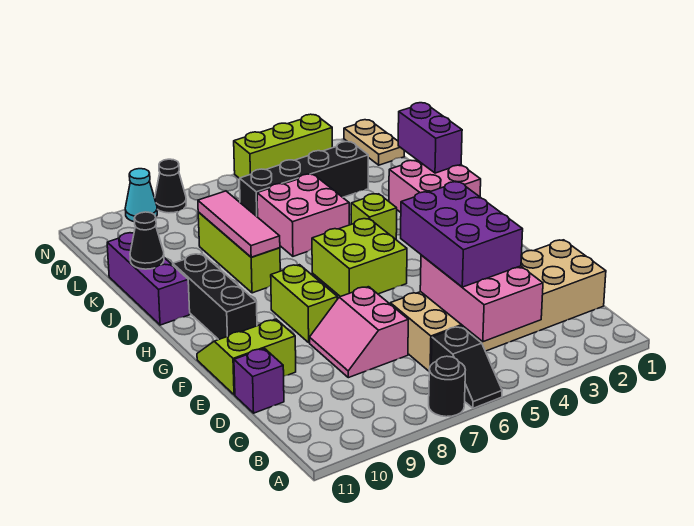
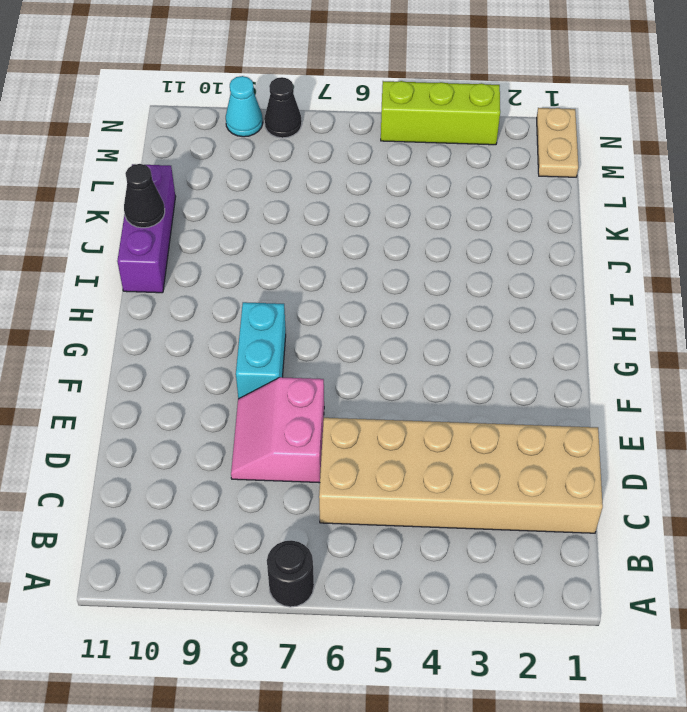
cyan brick F8:G8 level 1 -> lime brick F8:G8 level 1
none -> black slope A6:B6 level 1 top B
none -> purple brick D11 level 1
none -> lime slope E10:F11 level 1 top E

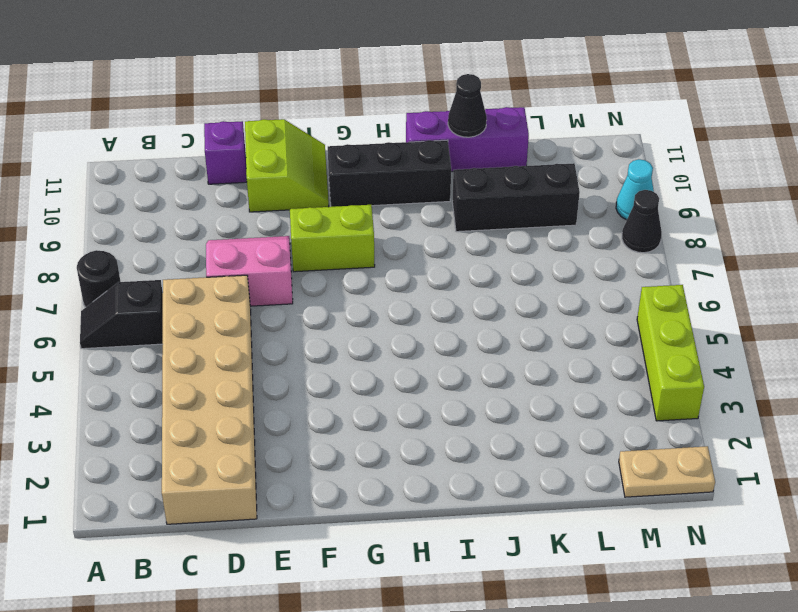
black brick J9:L9 level 1 -> none
none -> lime brick G5:H6 level 1
none -> pink brick I1:J2 level 1
none -> lime brick I4 level 1

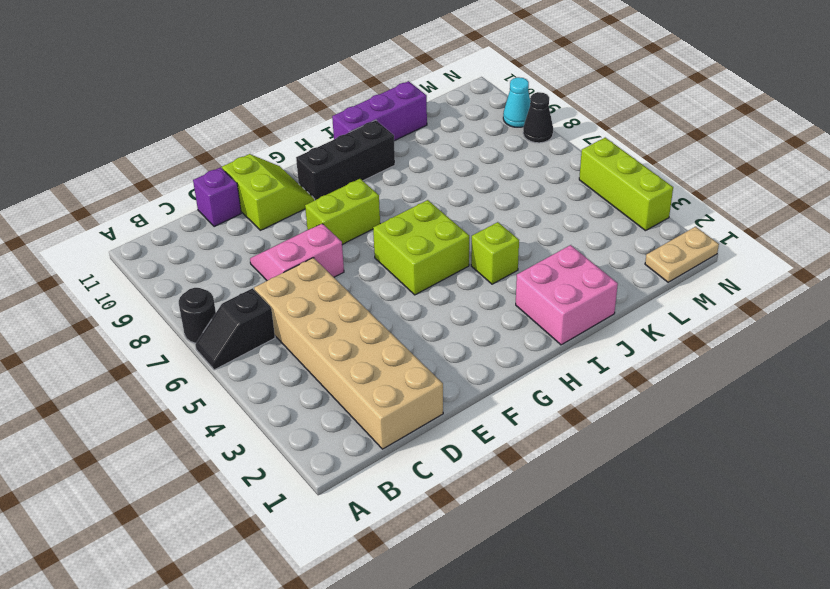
none -> lime brick I8:K8 level 1
none -> pink brick J5:K6 level 1
none -> black brick L3:L6 level 1

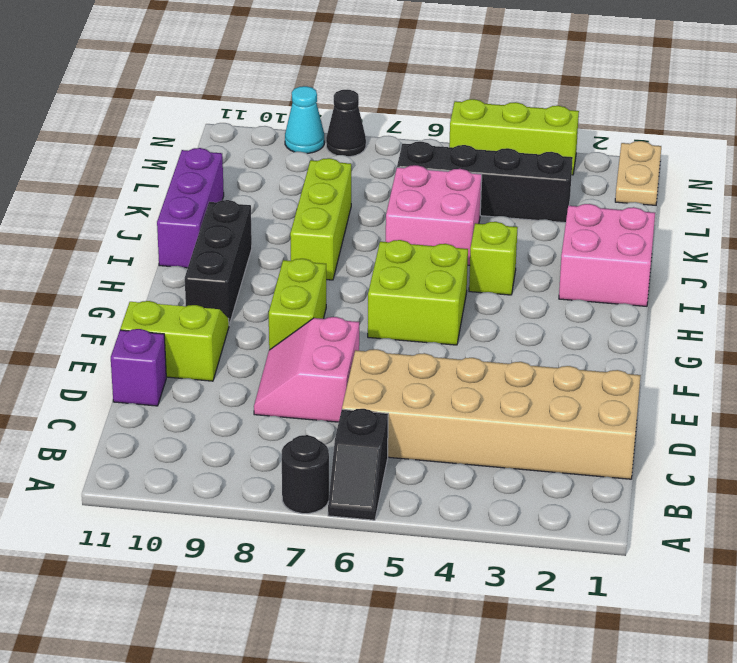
none -> pink brick B4:D5 level 2
none -> pink tile I8:K8 level 2
none -> purple brick J1:K1 level 2

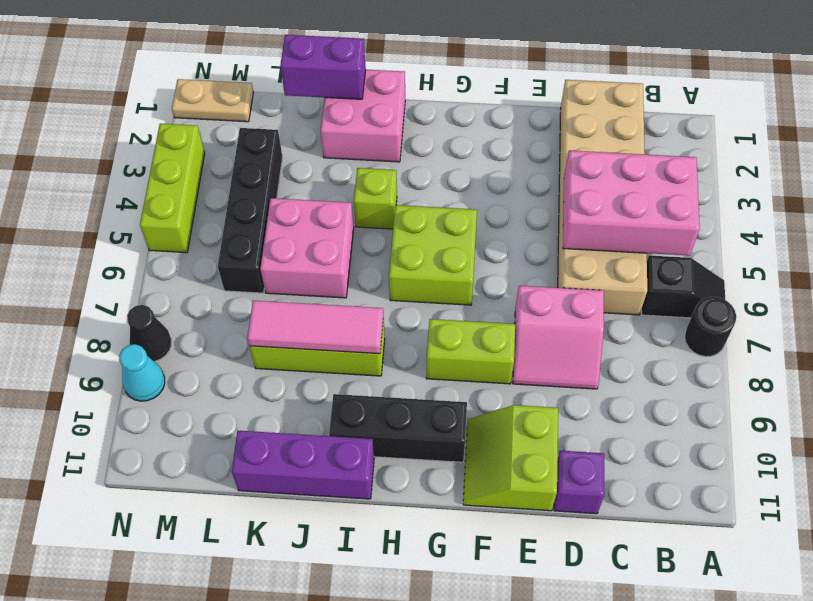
none -> black cone J11 level 2
none -> purple brick C4:E5 level 3

